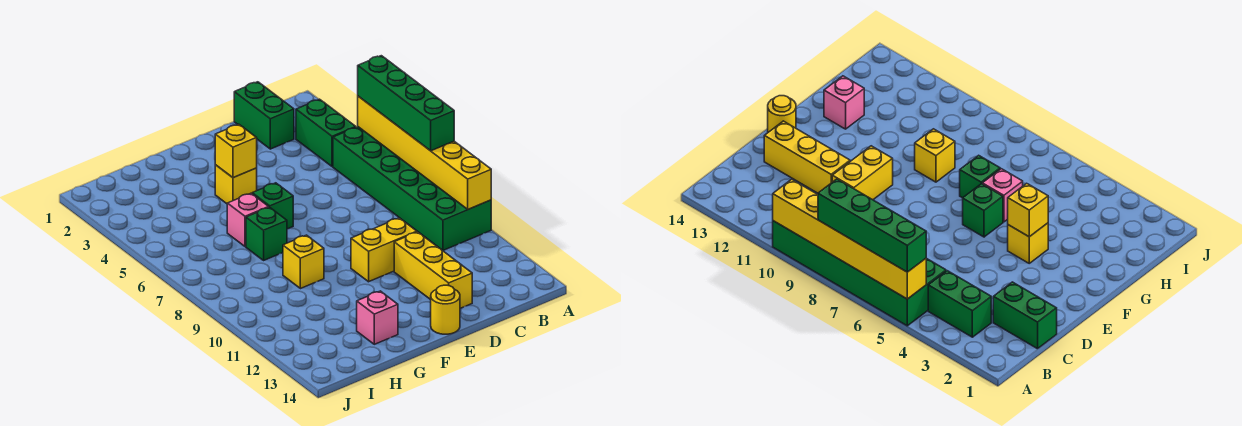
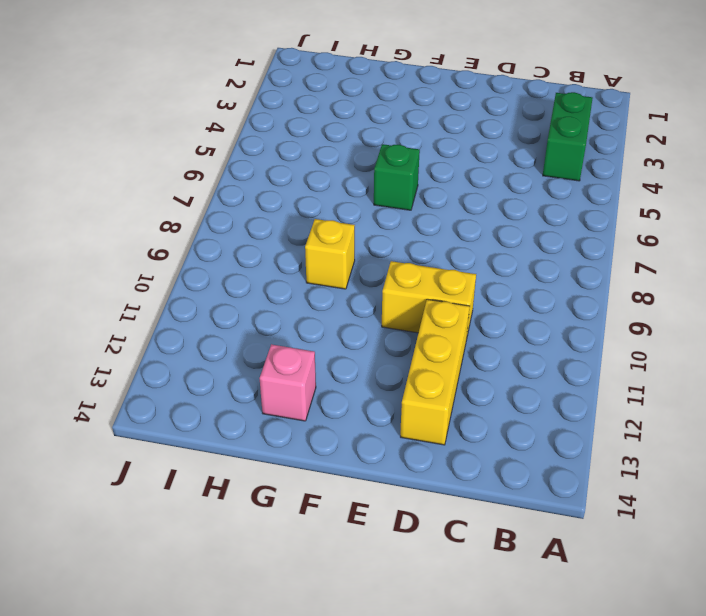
none -> green brick A5:B10 level 1
none -> green brick C1:C2 level 1
none -> yellow round brick E14 level 1

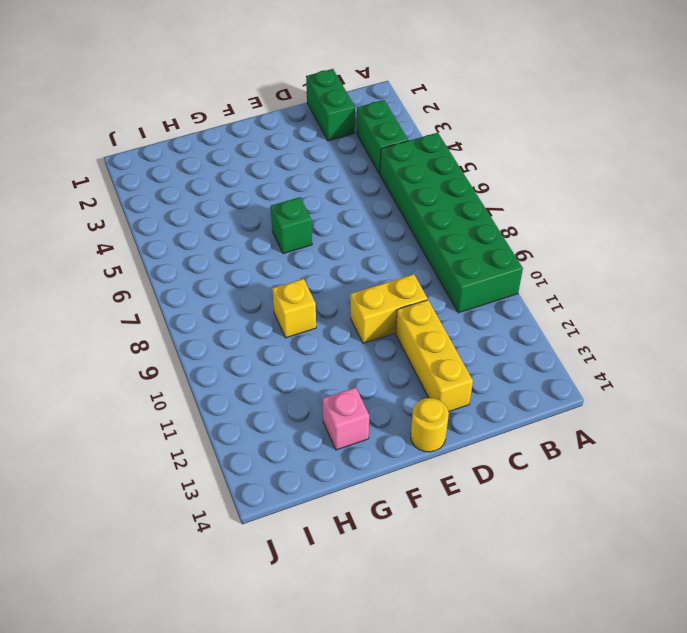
none -> yellow brick F4 level 1
none -> pink brick G6 level 1
none -> green brick G7 level 1

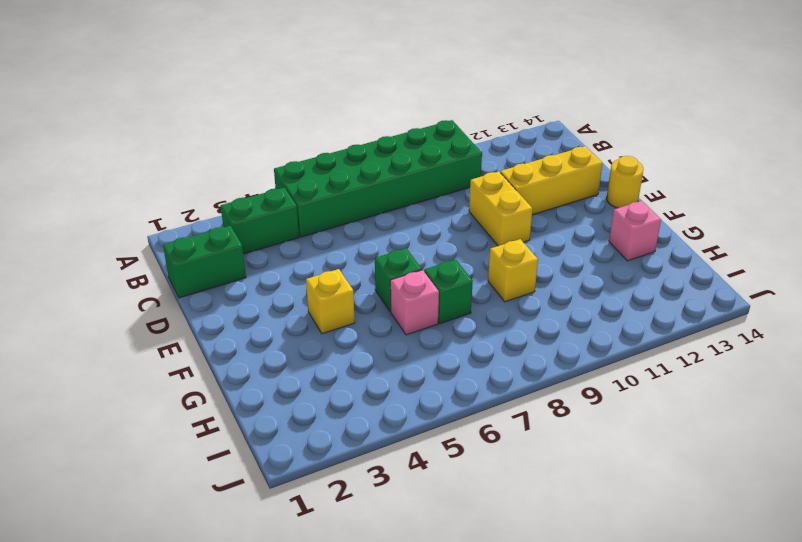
none -> yellow brick A5:A10 level 2
none -> yellow brick F4 level 2
none -> green brick A5:A8 level 3

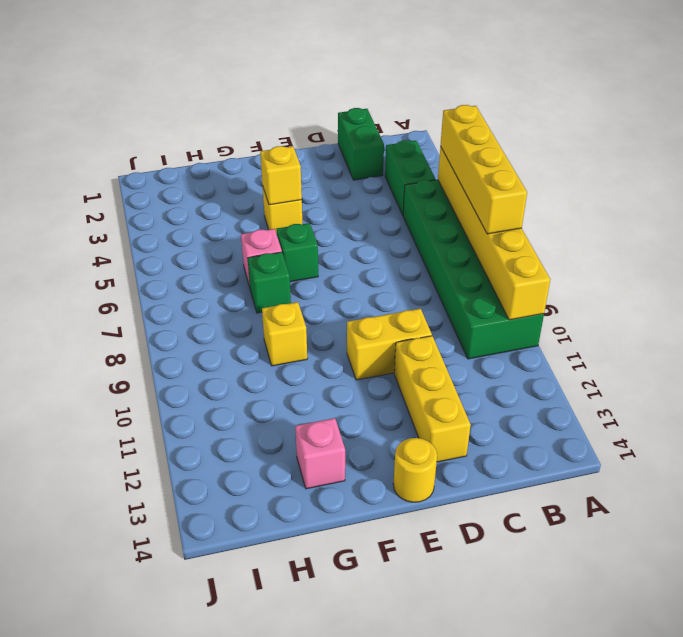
yellow brick A5:A8 level 3 -> green brick A5:A8 level 3

